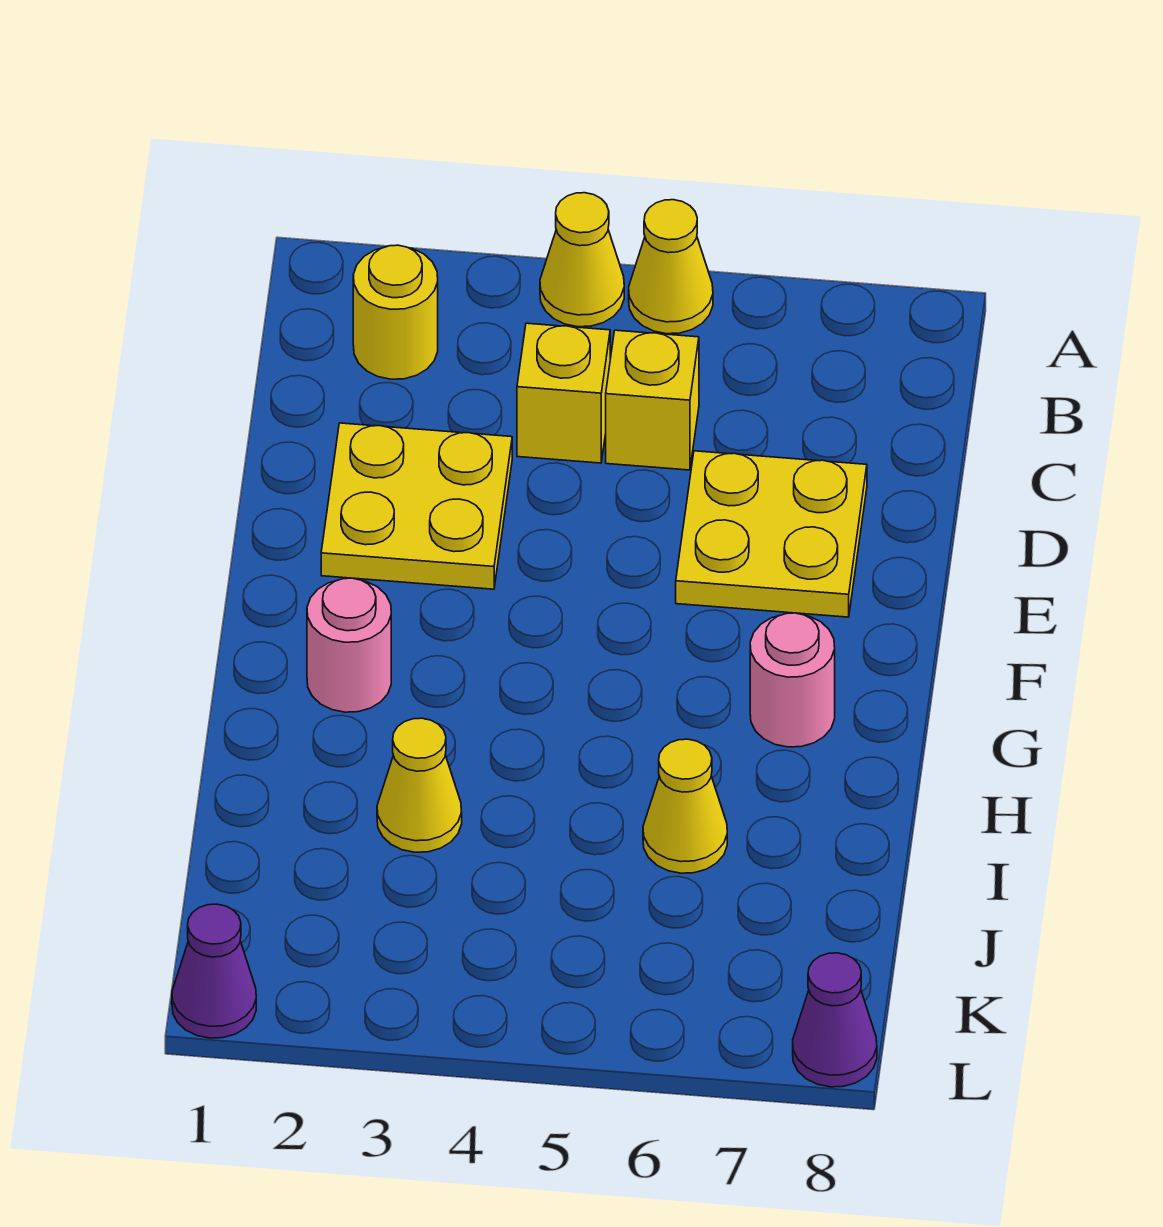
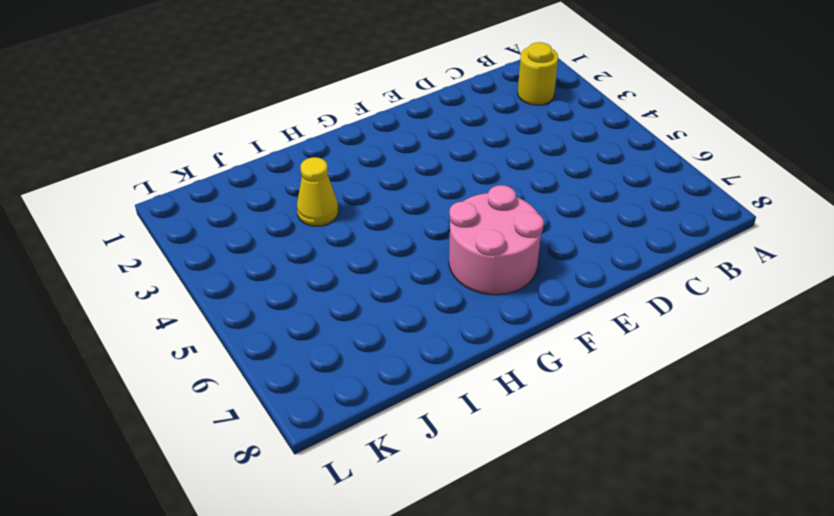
pink round brick F6:G7 level 1 -> pink round brick G7 level 1
none -> yellow cone A4 level 1
none -> yellow cone A5 level 1
none -> yellow brick C4 level 1

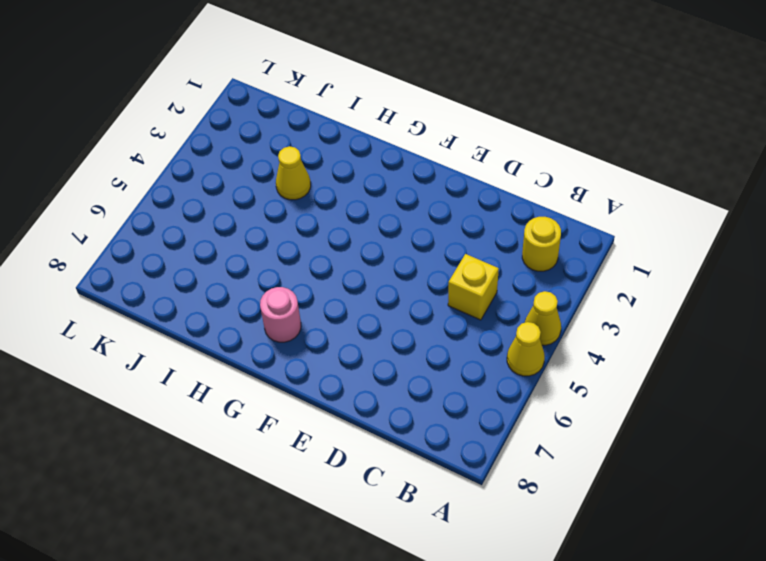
none -> yellow brick C5 level 1
none -> yellow plate D2:E3 level 1
none -> yellow plate D6:E7 level 1

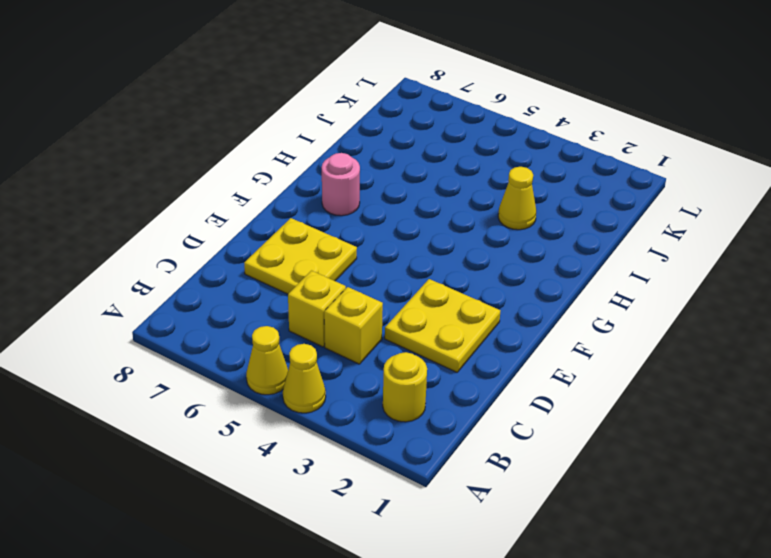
none -> pink round brick G2 level 1
none -> yellow cone I6 level 1
none -> purple cone L1 level 1

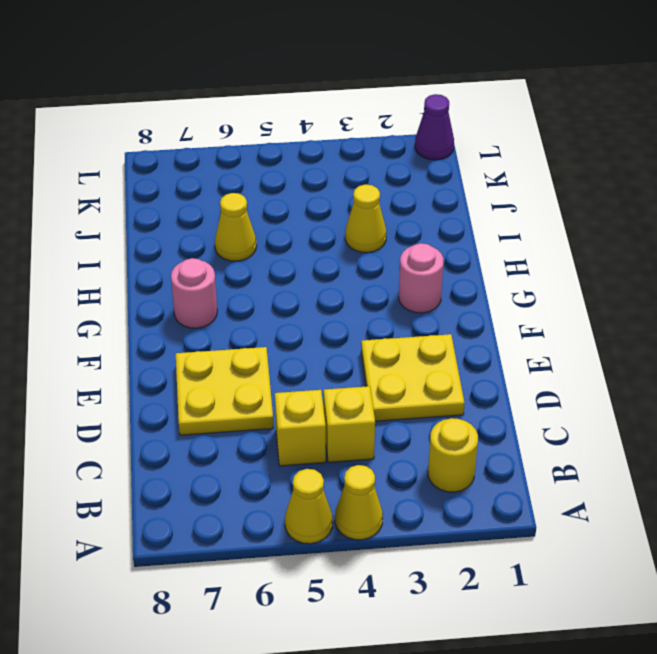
none -> purple cone L8 level 1

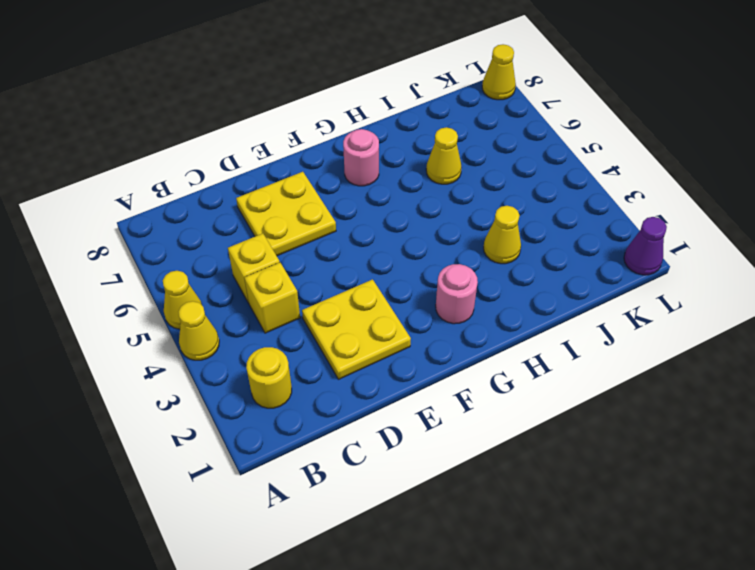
yellow cone L8 level 1 -> purple cone L8 level 1

